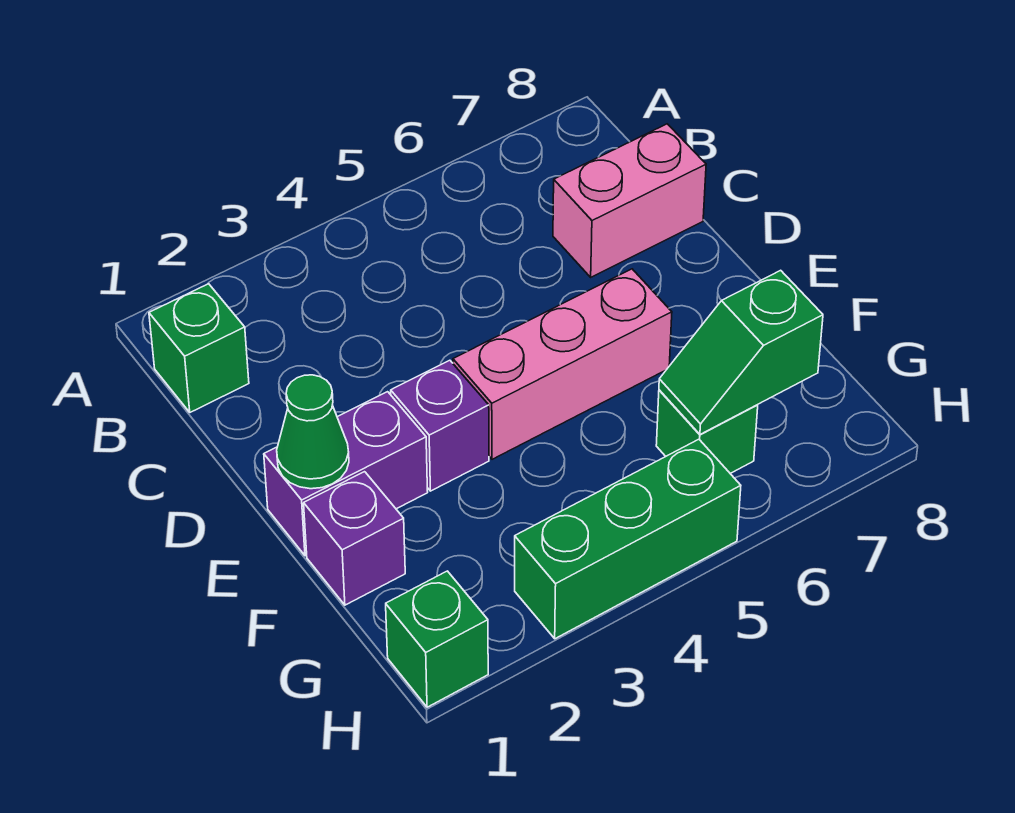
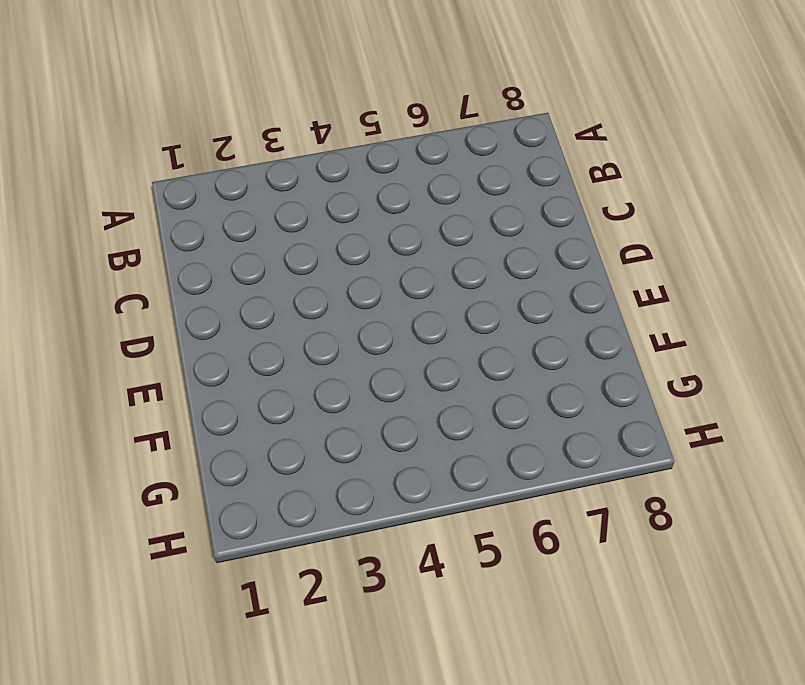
none -> green brick B1 level 1
none -> pink brick C7:C8 level 1

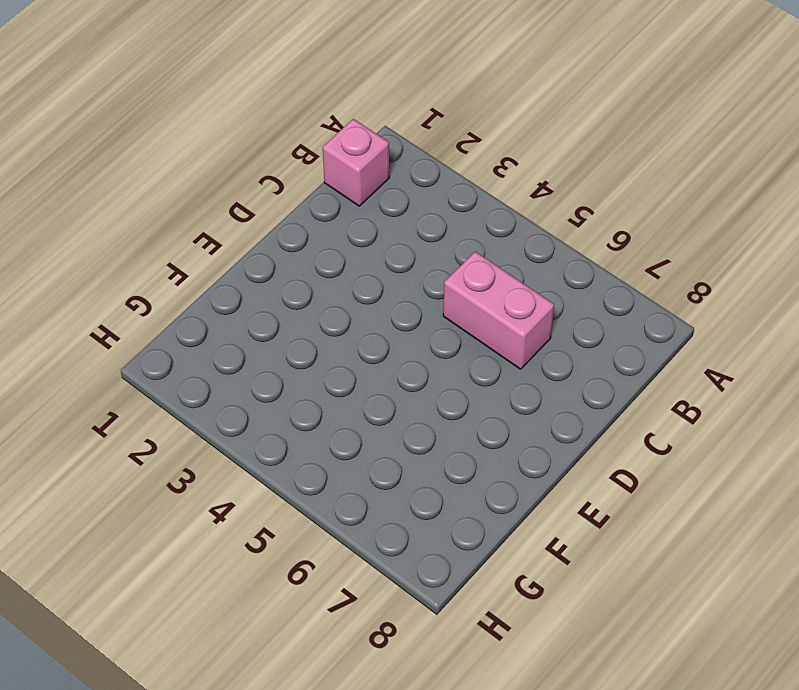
pink brick B1 level 1 -> green brick B1 level 1
pink brick C5:C6 level 1 -> pink brick C7:C8 level 1
none -> purple brick E1:E2 level 1
none -> purple brick E3 level 1

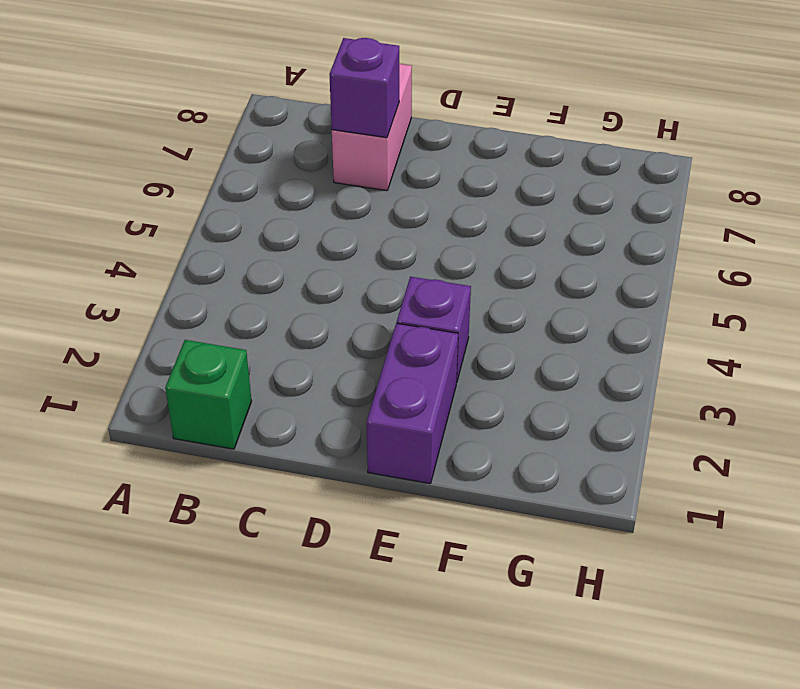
purple brick C7 level 2 -> purple brick F1 level 1
none -> pink brick E4:E6 level 1
none -> green brick G6 level 1

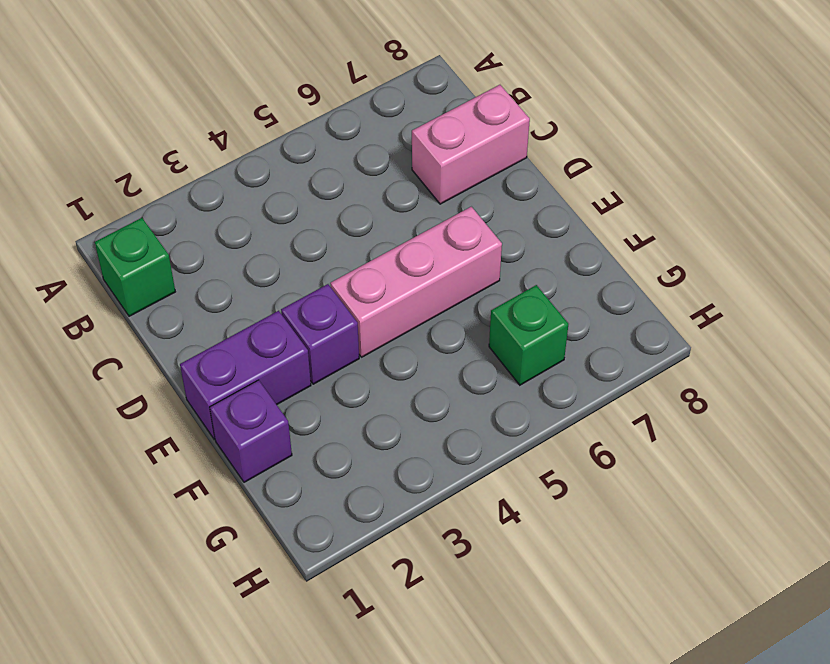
none -> green brick H1 level 1
none -> green brick H3:H5 level 1

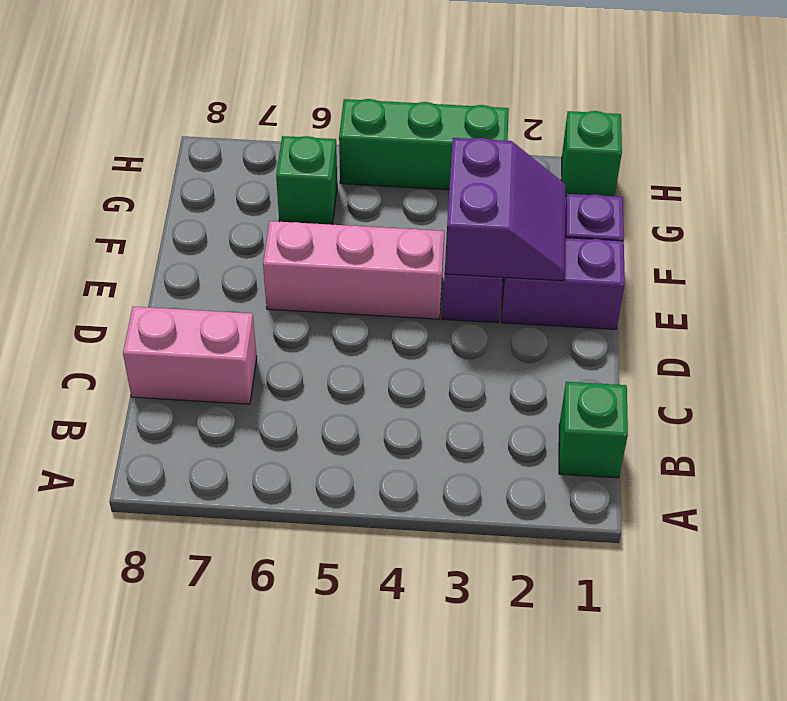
purple slope E2:F3 level 2 top 3 -> none
none -> green cone E1 level 2
none -> green slope G6:G7 level 2 top 7

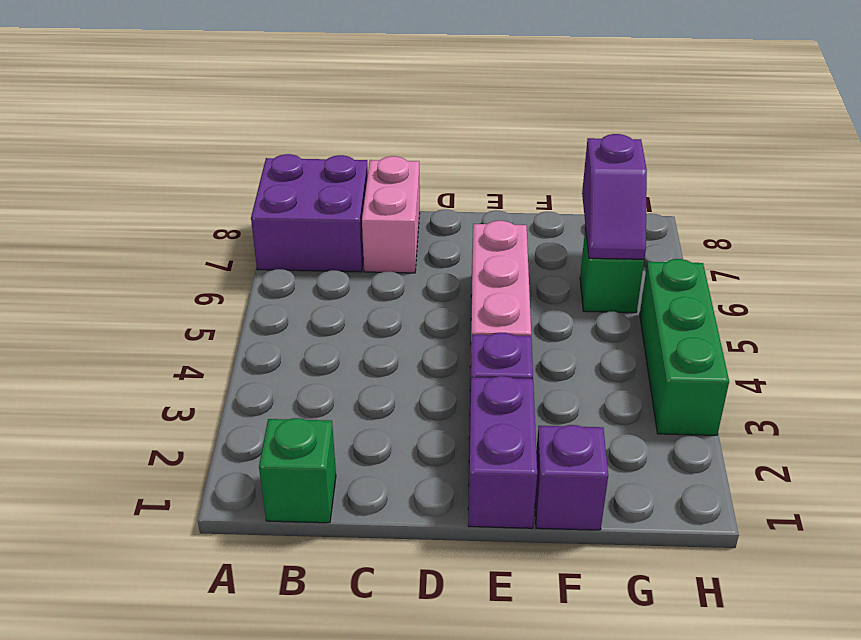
purple brick A7:B8 level 1 -> none
purple slope G6:G7 level 2 top 7 -> green slope G6:G7 level 2 top 7
none -> green brick H1 level 1
none -> green cone E1 level 2

